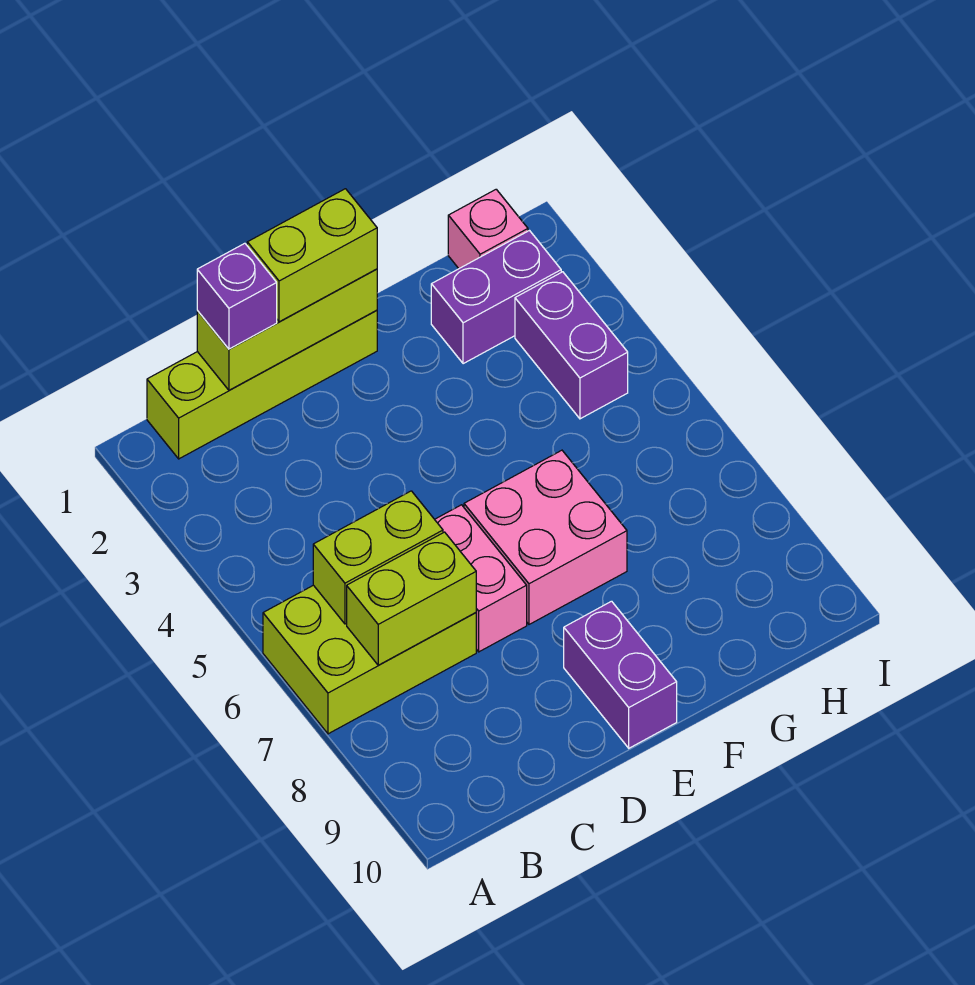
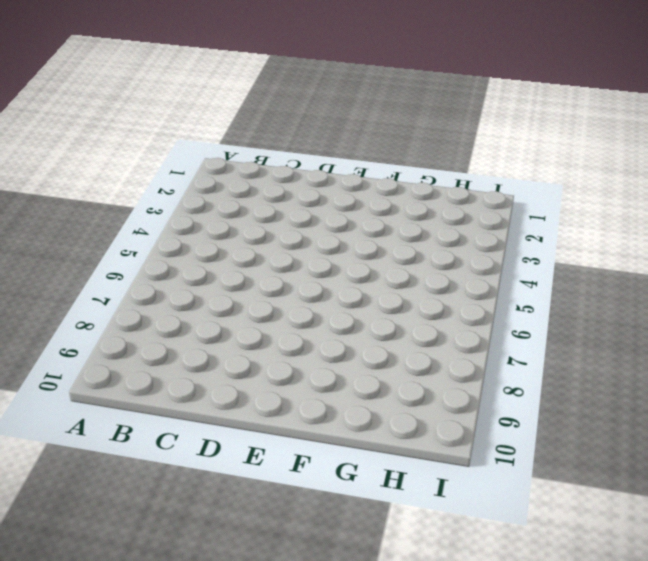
none -> lime brick A6:C7 level 1
none -> lime brick B1:E1 level 1
none -> pink brick D6:D7 level 1

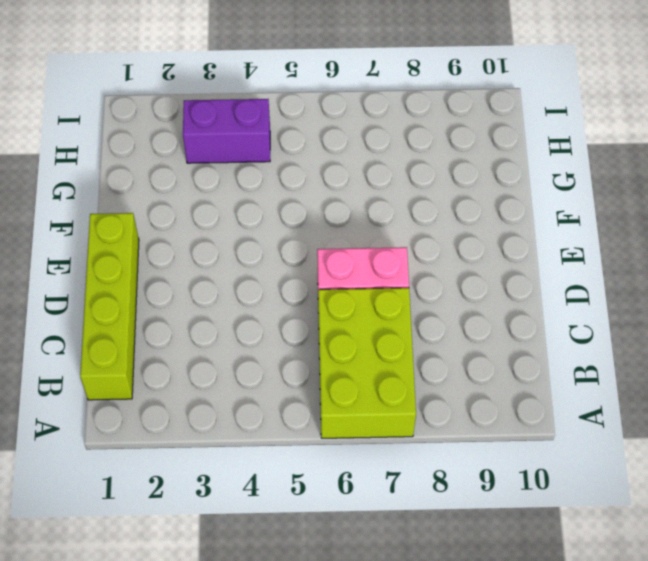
none -> pink brick E6:F7 level 1
none -> purple brick E9:E10 level 1
none -> purple brick G2:H2 level 1

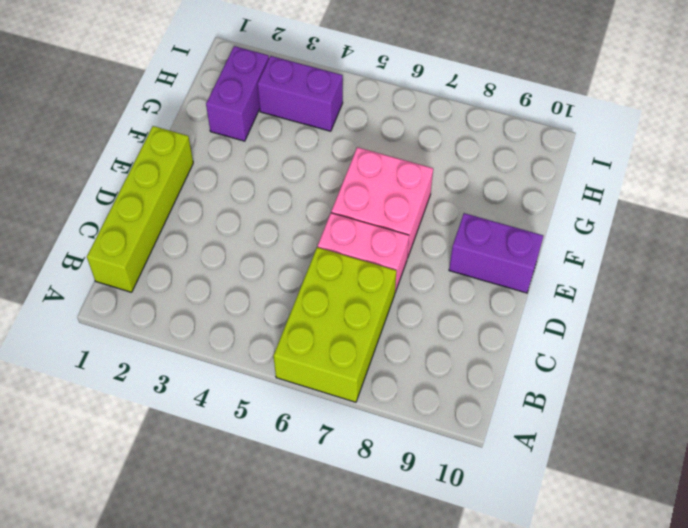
none -> pink brick H1 level 1
none -> lime brick B6:C6 level 2
none -> lime brick B7:C7 level 2

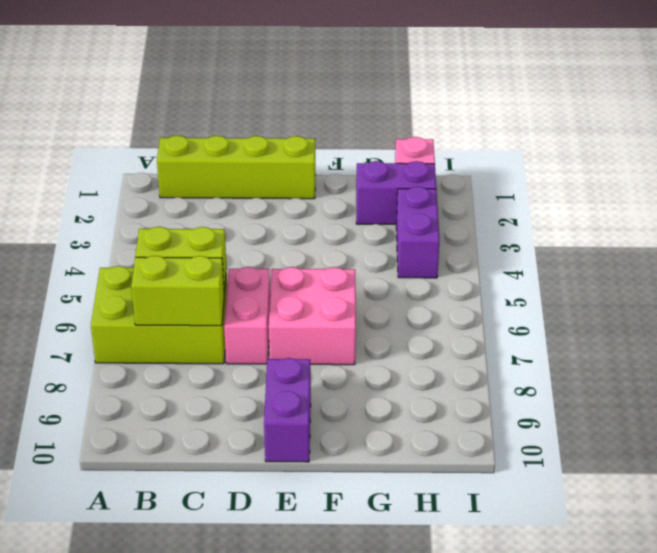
none -> lime brick C1:E1 level 2
none -> purple brick C1 level 3
none -> lime brick D1:E1 level 3

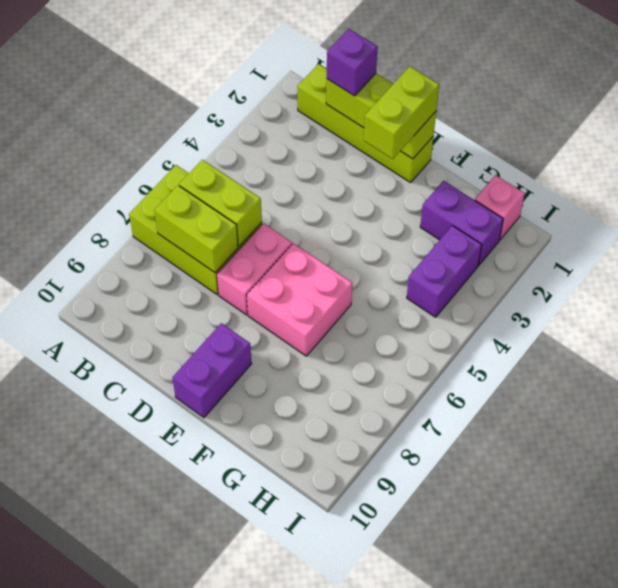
lime brick E1:E2 level 3 -> lime brick D1:E1 level 3

